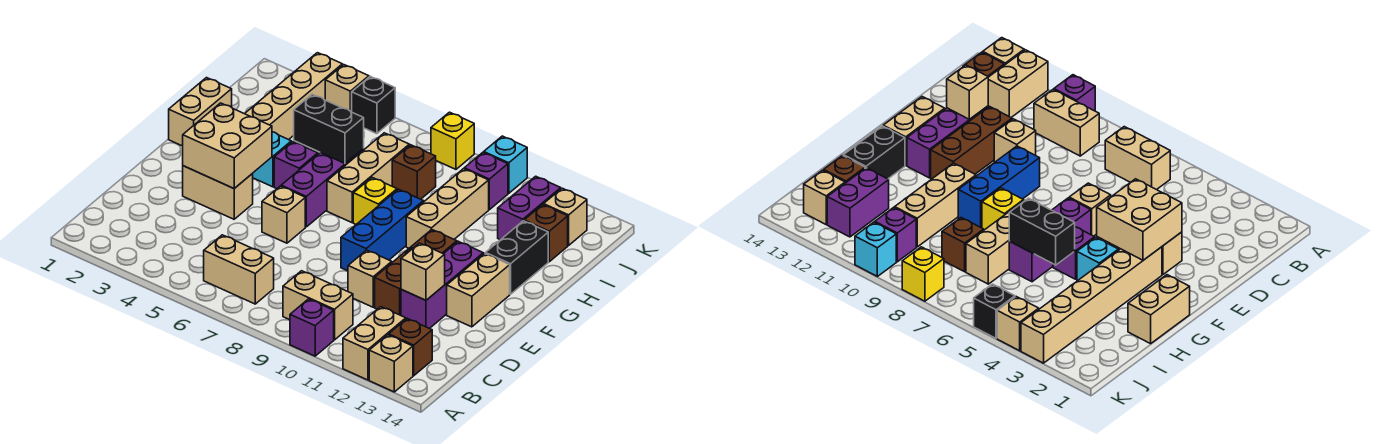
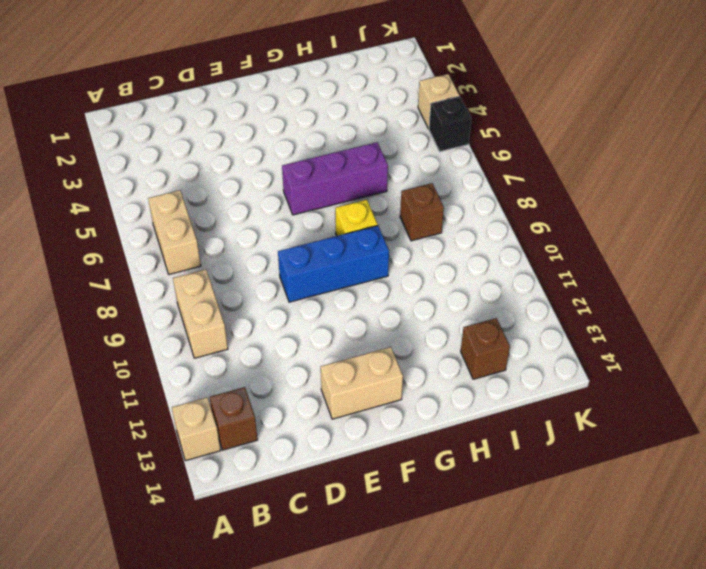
none -> purple brick A10 level 1
none -> tan brick A12:B12 level 1
none -> tan brick D10 level 1
none -> brown brick D11:F11 level 1

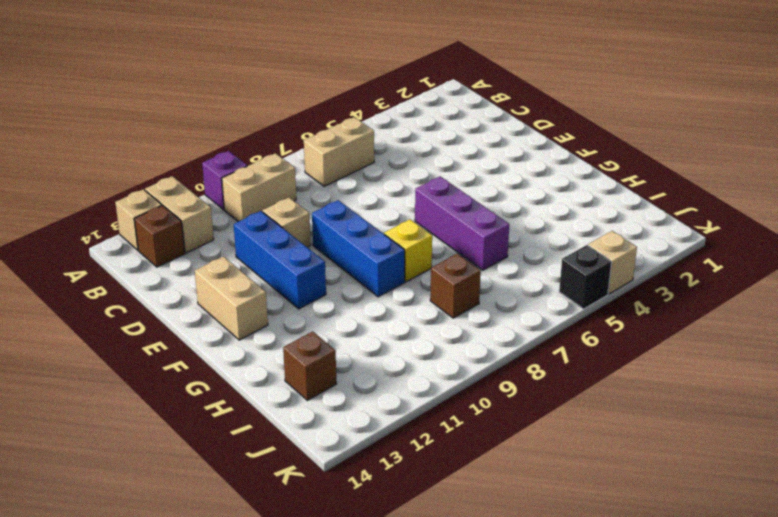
blue brick D11:F11 level 1 -> brown brick D11:F11 level 1
none -> purple brick D12:F12 level 1
none -> tan brick E3:E4 level 1
none -> tan brick E6 level 1
none -> tan brick F3:K3 level 1

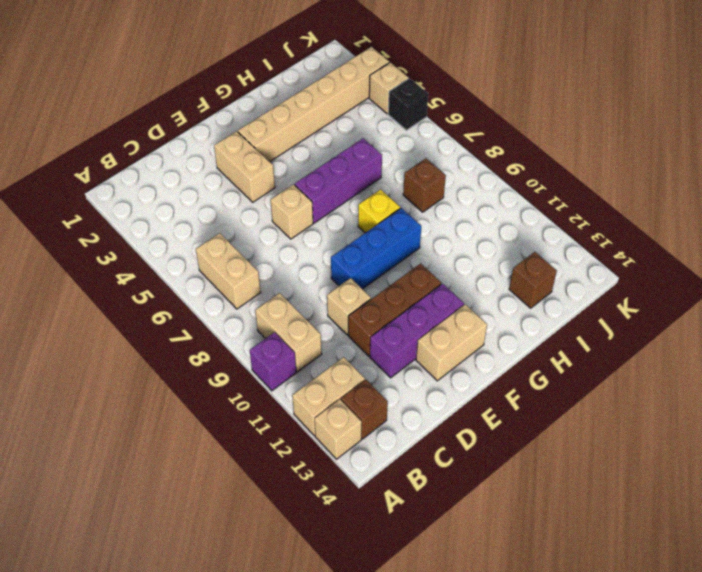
none -> tan brick G1:H1 level 1
none -> cyan brick G4 level 1
none -> purple brick G5 level 1
none -> tan brick G7:I7 level 1

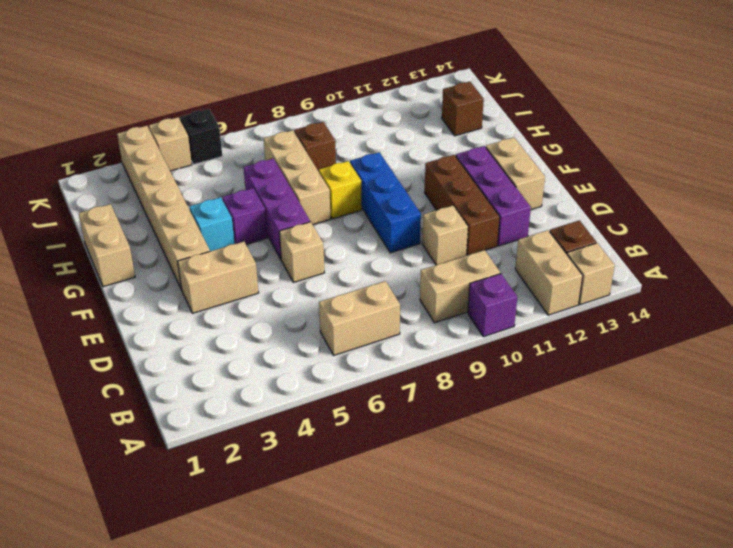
none -> tan brick G10:I10 level 1
none -> black brick G13:H13 level 1
none -> purple brick I12:J12 level 1
none -> purple brick J10 level 1

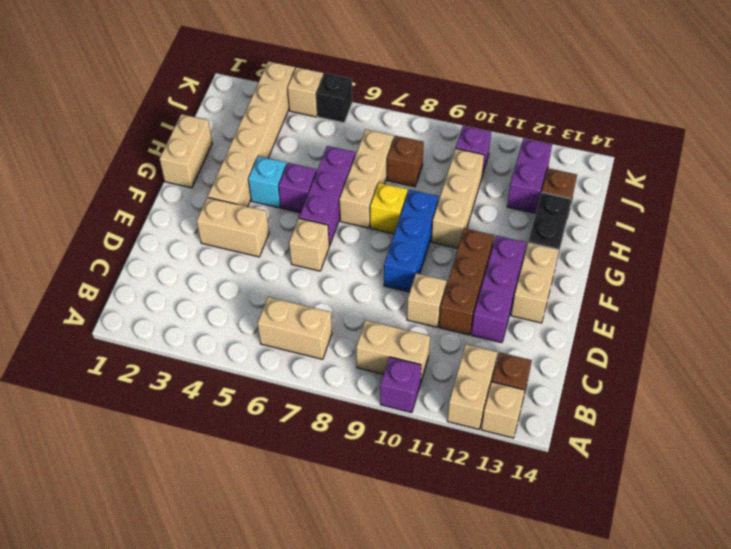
none -> tan brick J13 level 1
none -> yellow brick K8 level 1
none -> cyan brick K10 level 1
none -> tan brick D12 level 2

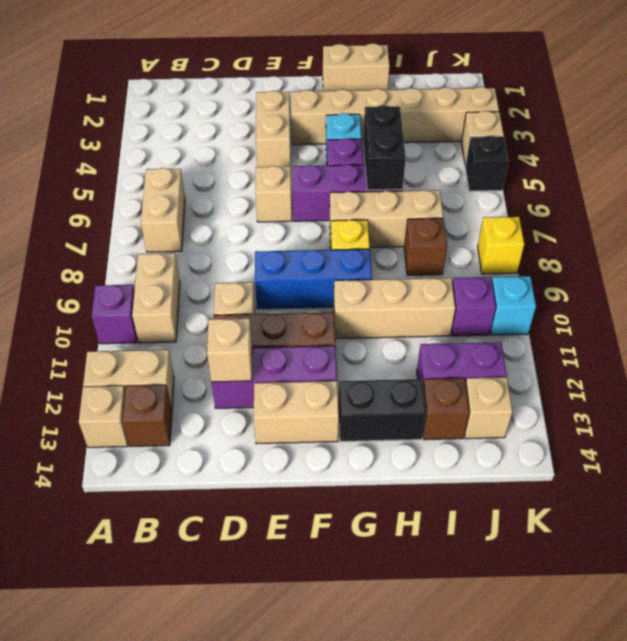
none -> tan brick E3:F4 level 2

